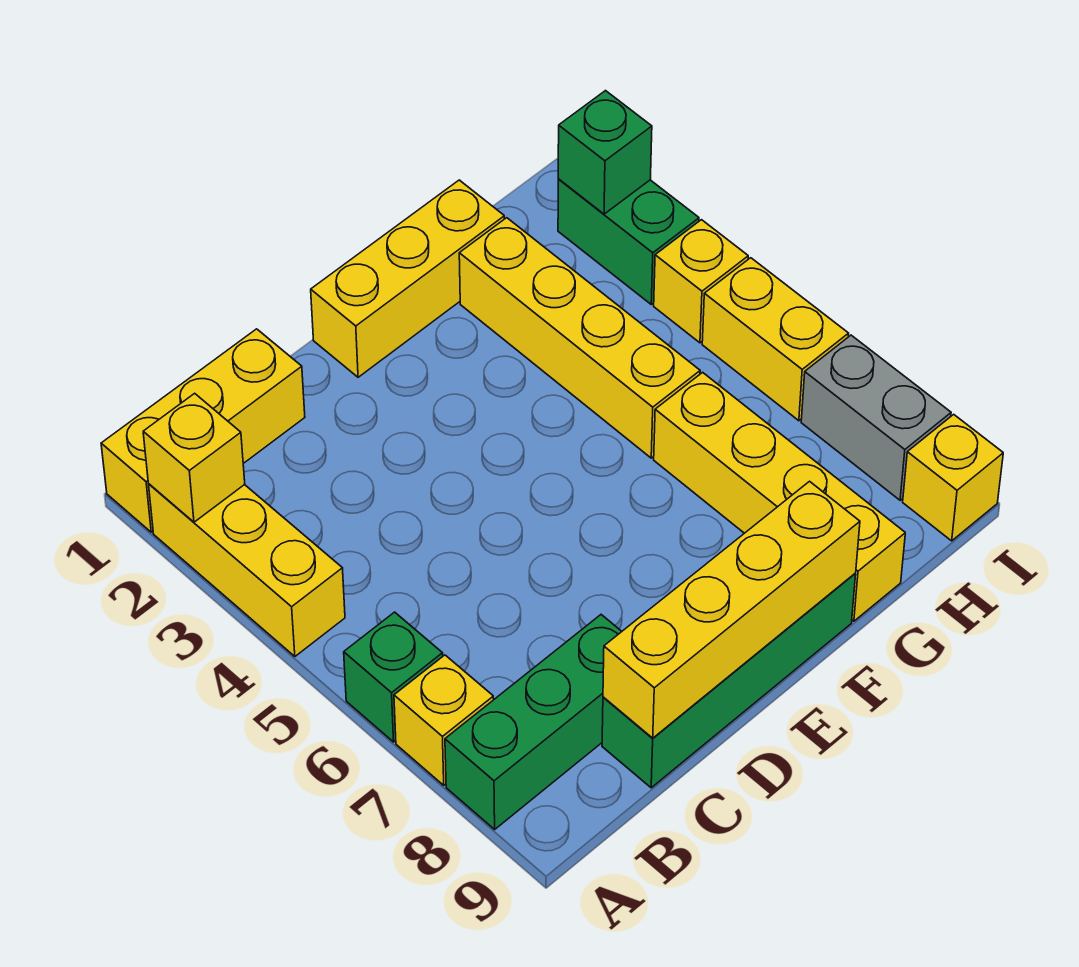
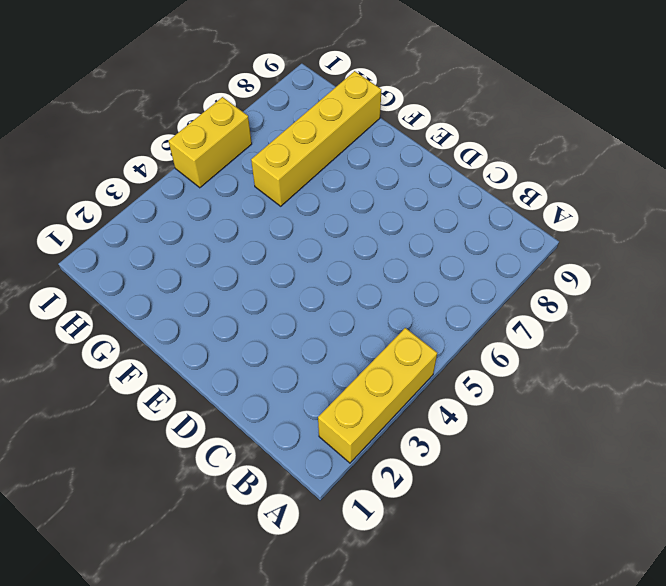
none -> yellow brick A1:C1 level 1
none -> green brick A6 level 1
none -> yellow brick A7 level 1

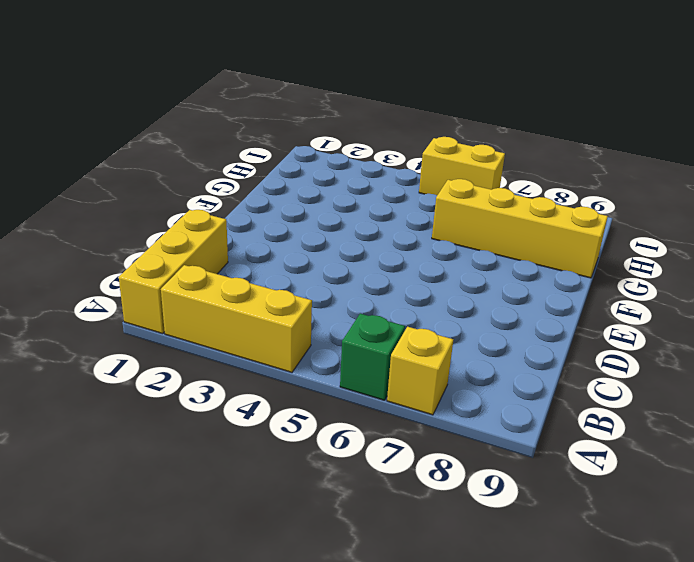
none -> green brick A8:C8 level 1
none -> green brick C9:F9 level 1
none -> yellow brick E1:G1 level 1

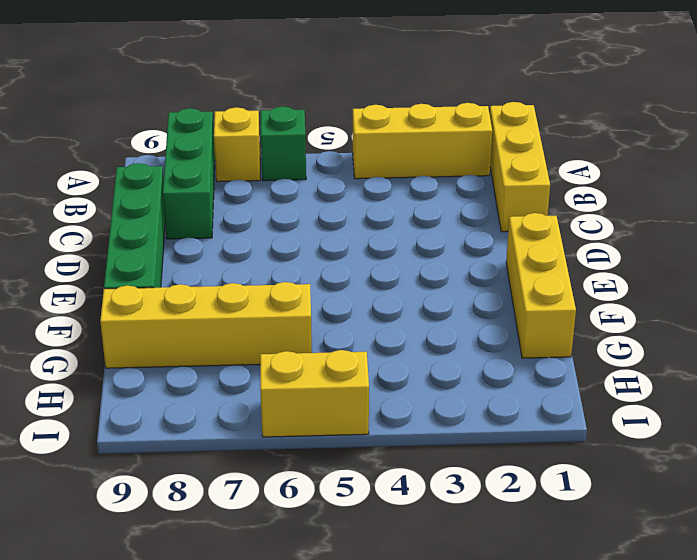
none -> yellow brick G2:G5 level 1
none -> green brick I2:I3 level 1
none -> yellow brick I4 level 1

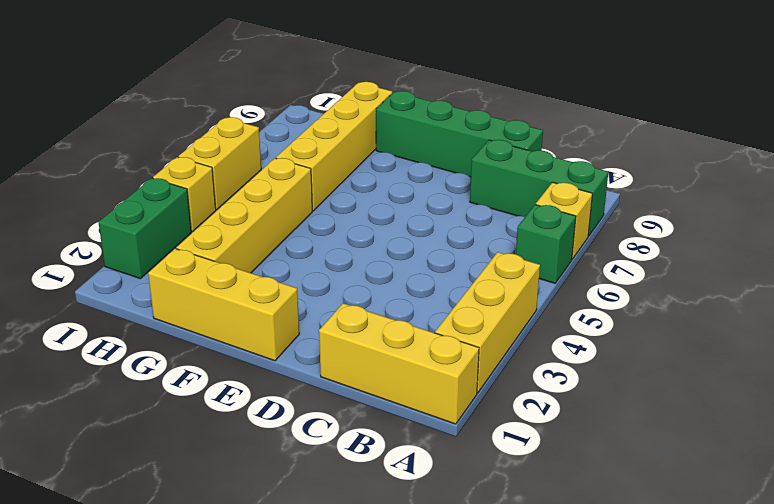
none -> grey brick I7:I8 level 1
none -> yellow brick I9 level 1
none -> yellow brick A2 level 2

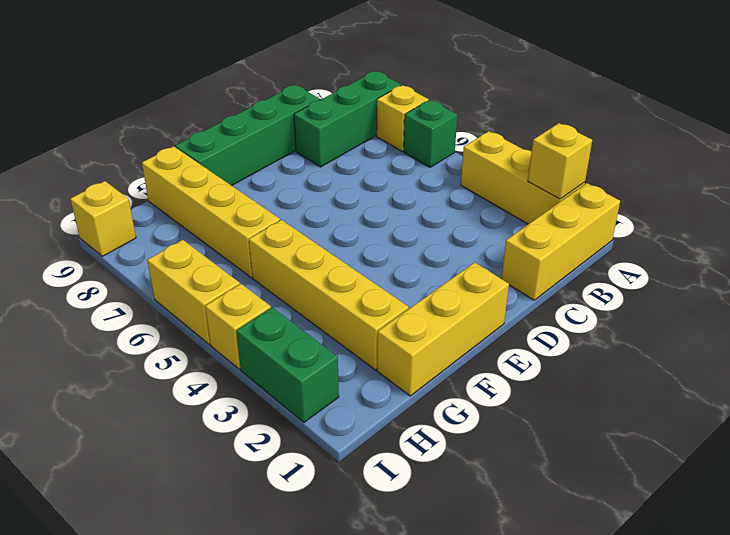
none -> grey brick I7:I8 level 1
none -> yellow brick C9:F9 level 2
none -> green brick I2 level 2

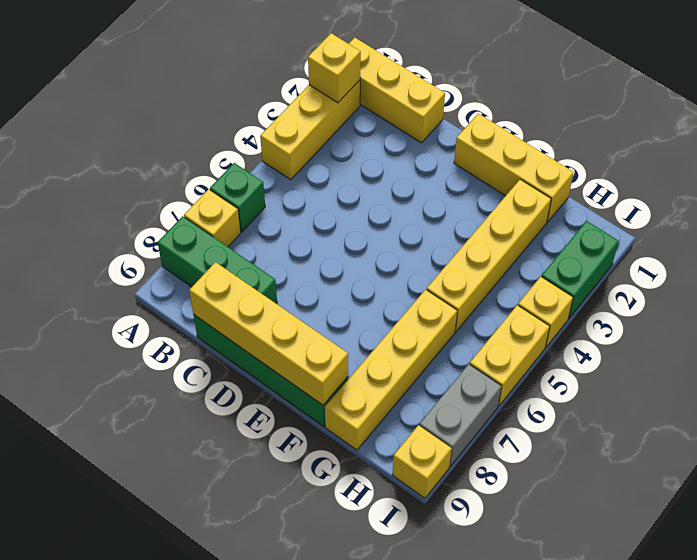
none -> green brick I2 level 2

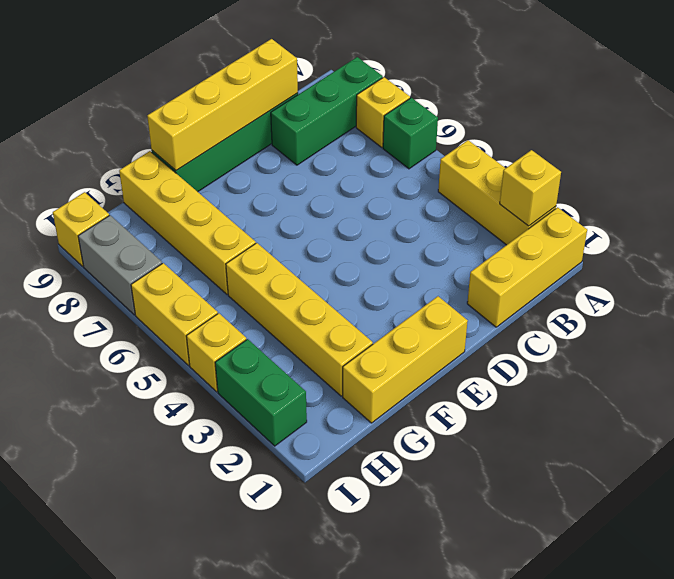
none -> green brick I2 level 2

